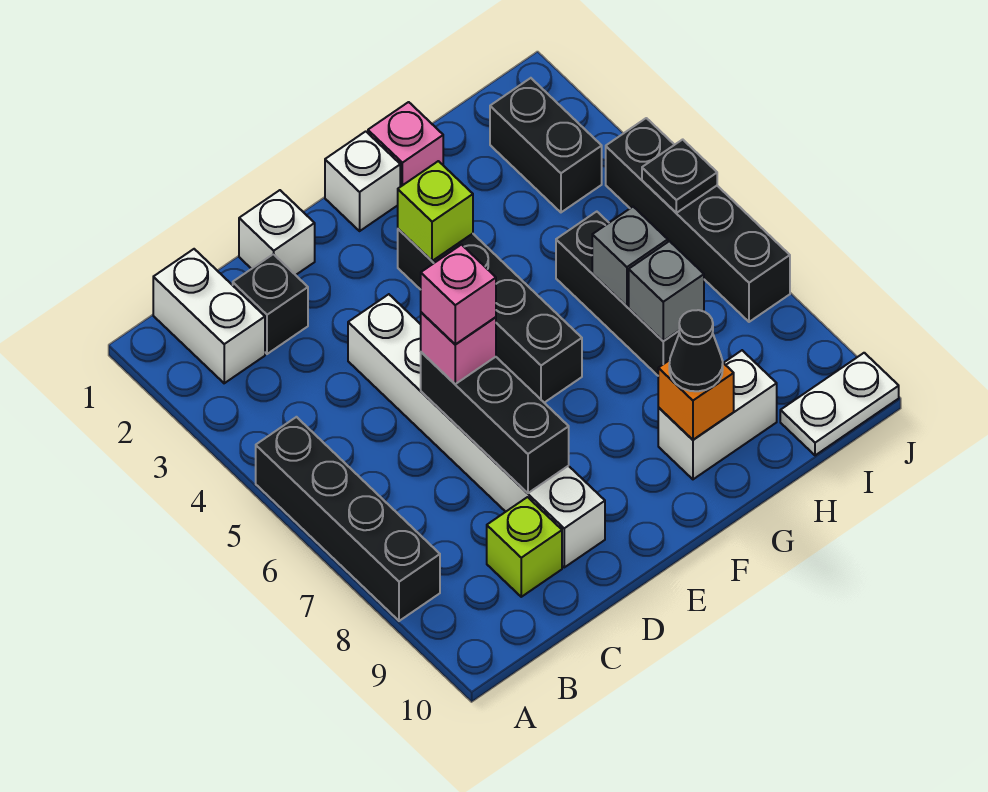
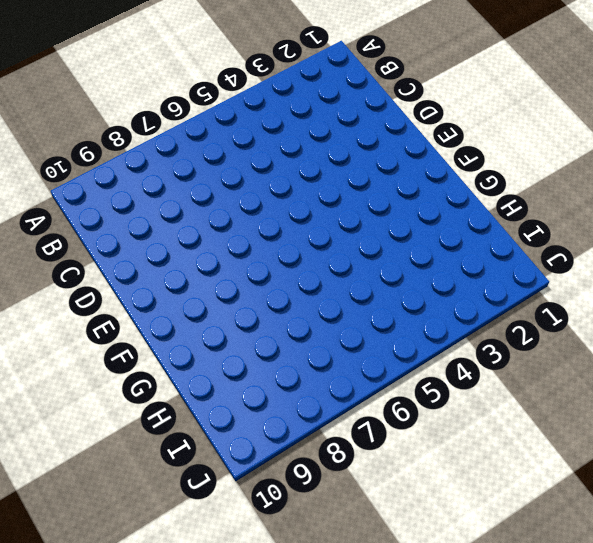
none -> black brick A5:A8 level 1
none -> white brick B1:B2 level 1
none -> black brick C2 level 1

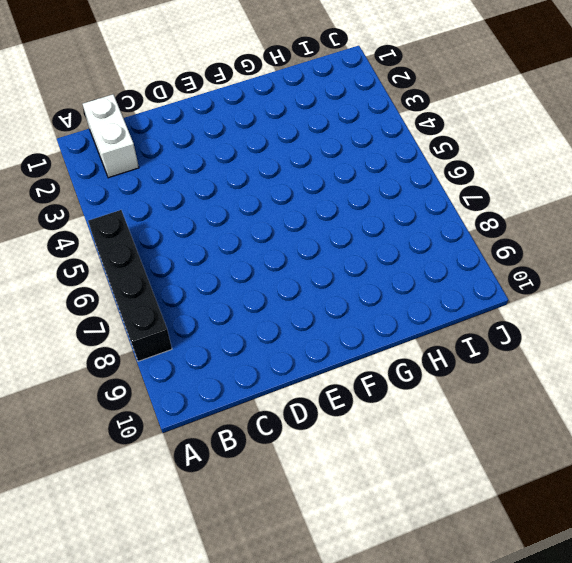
none -> black brick C2 level 1
none -> lime brick C9 level 1
none -> white brick D1 level 1

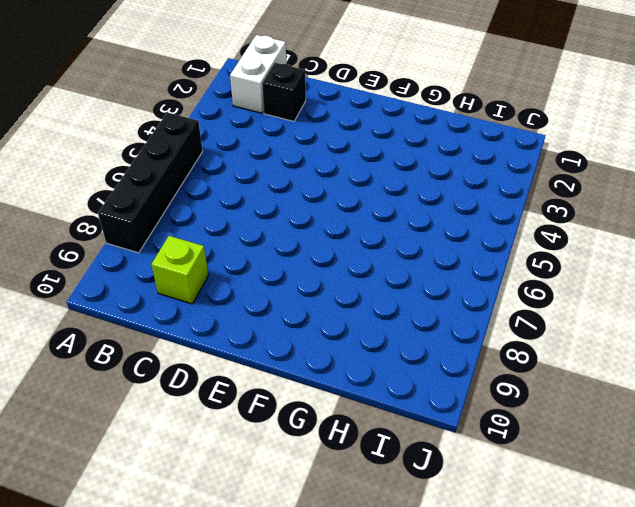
none -> white brick D1 level 1
none -> white brick D4:D9 level 1
none -> white brick F1 level 1

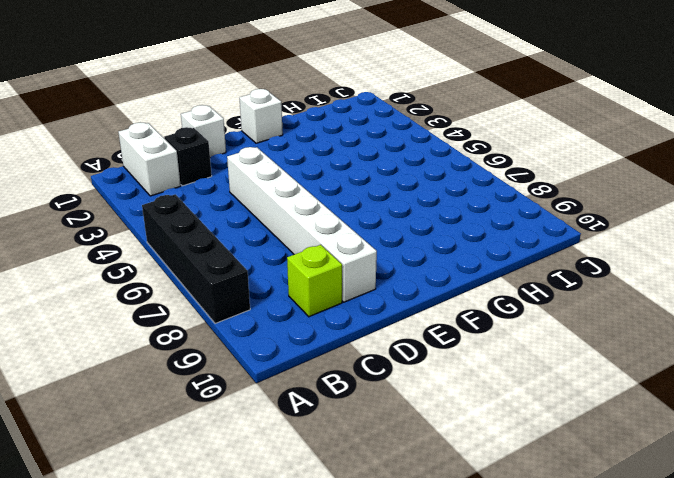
none -> black brick F3:F6 level 1
none -> pink brick G1 level 1
none -> white brick G9:H9 level 1

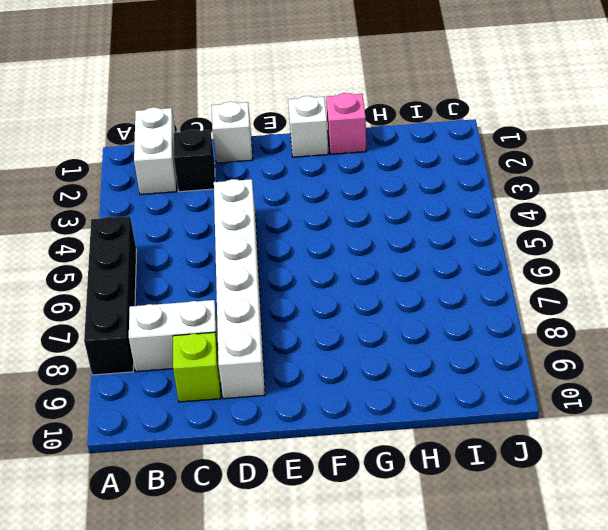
white brick B8:C8 level 1 -> white brick G9:H9 level 1
none -> black brick F3:F6 level 1
none -> black brick H5:H7 level 1
none -> black brick I2:I3 level 1

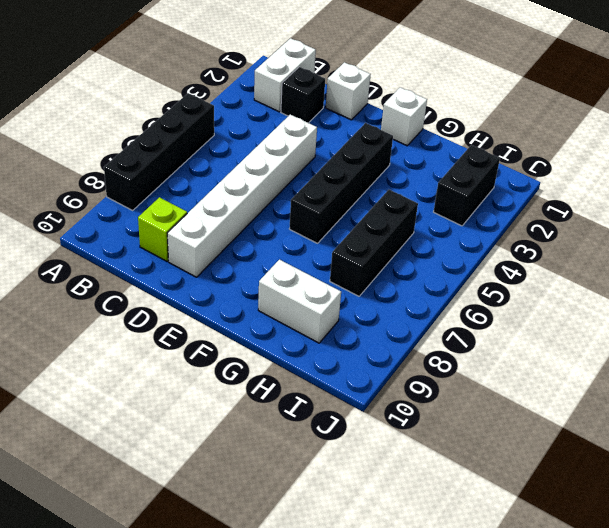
none -> pink brick G1 level 1
none -> white plate I10:J10 level 1
none -> black brick J4:J7 level 1

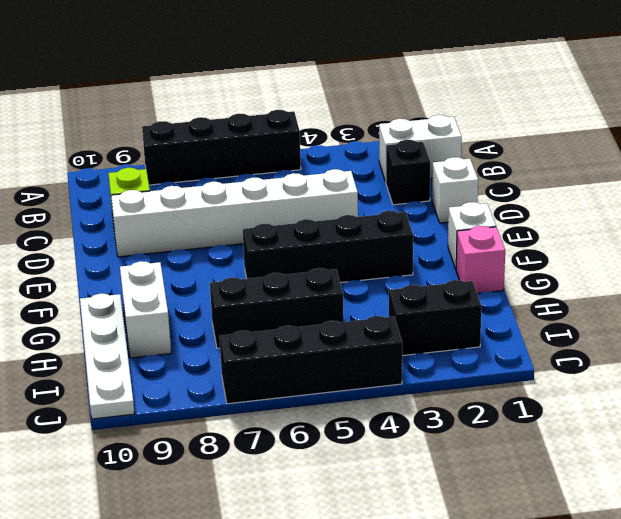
white plate G10:J10 level 1 -> white plate I10:J10 level 1
none -> black brick D6:D8 level 2
none -> lime brick F3 level 2
none -> orange brick G9 level 2

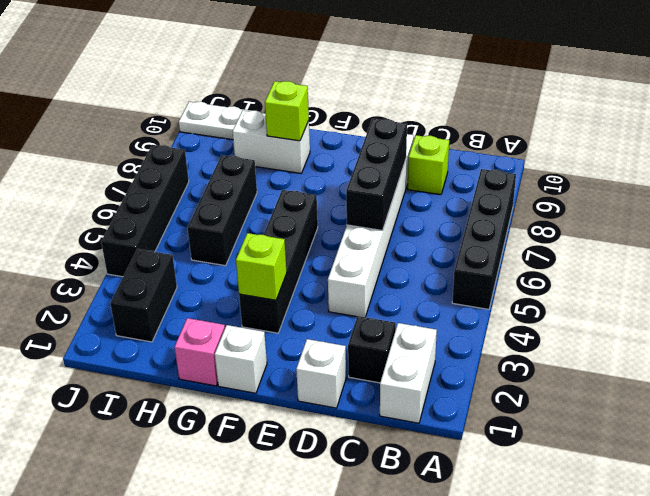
lime brick G9 level 2 -> orange brick G9 level 2
none -> grey brick H6 level 2
none -> grey brick H7 level 2
none -> black plate J5 level 2

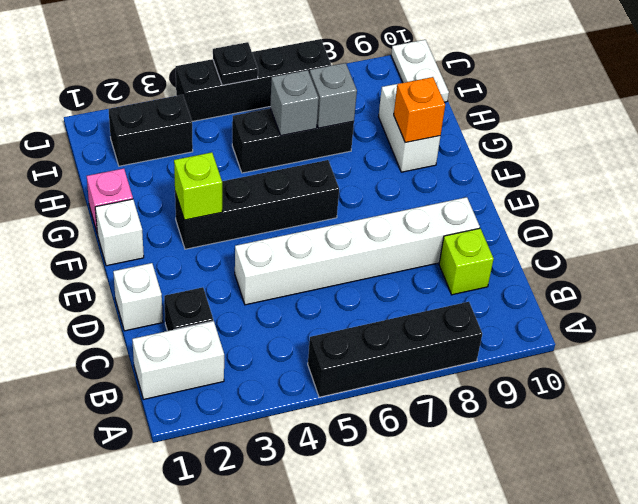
none -> black brick D6:D8 level 2
none -> pink brick D6 level 3
none -> black cone G9 level 3

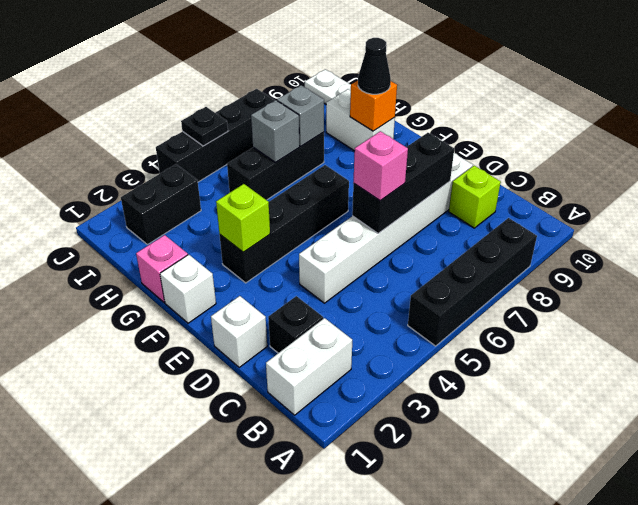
none -> pink brick D6 level 4

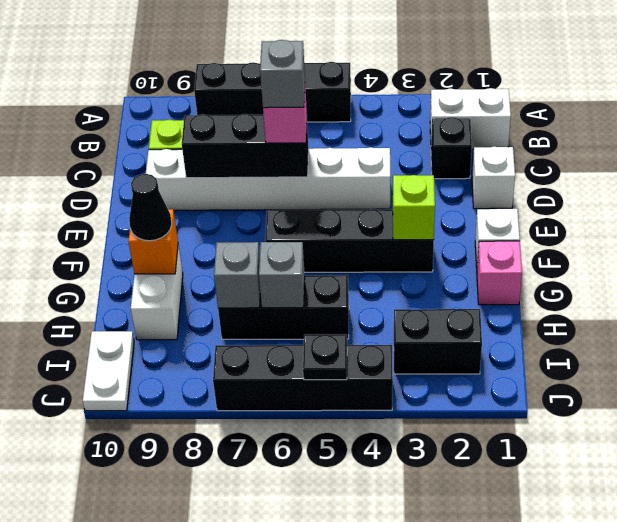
grey brick D6 level 4 -> pink brick D6 level 4

